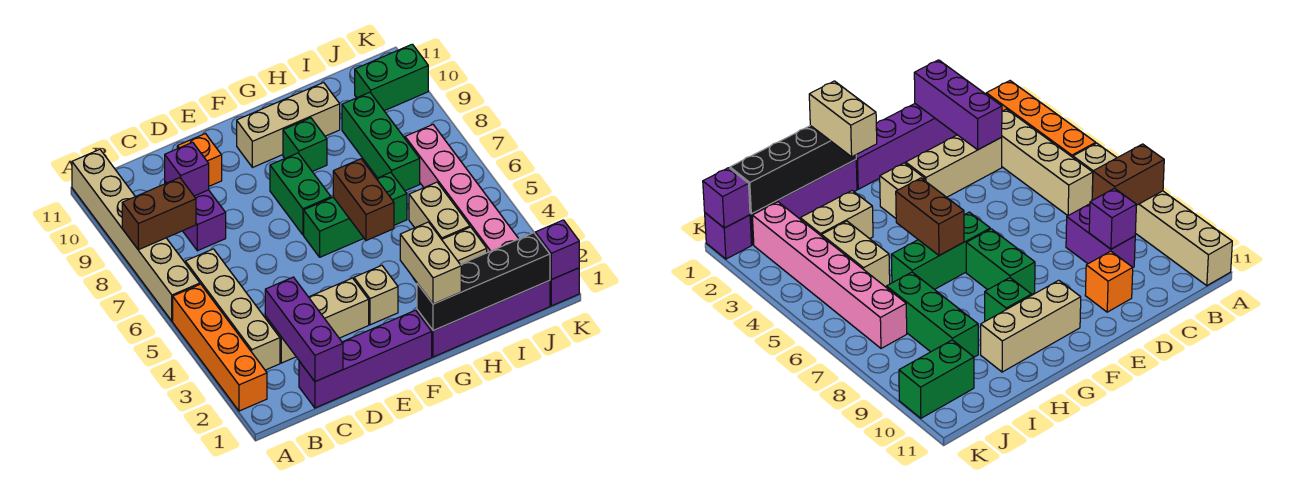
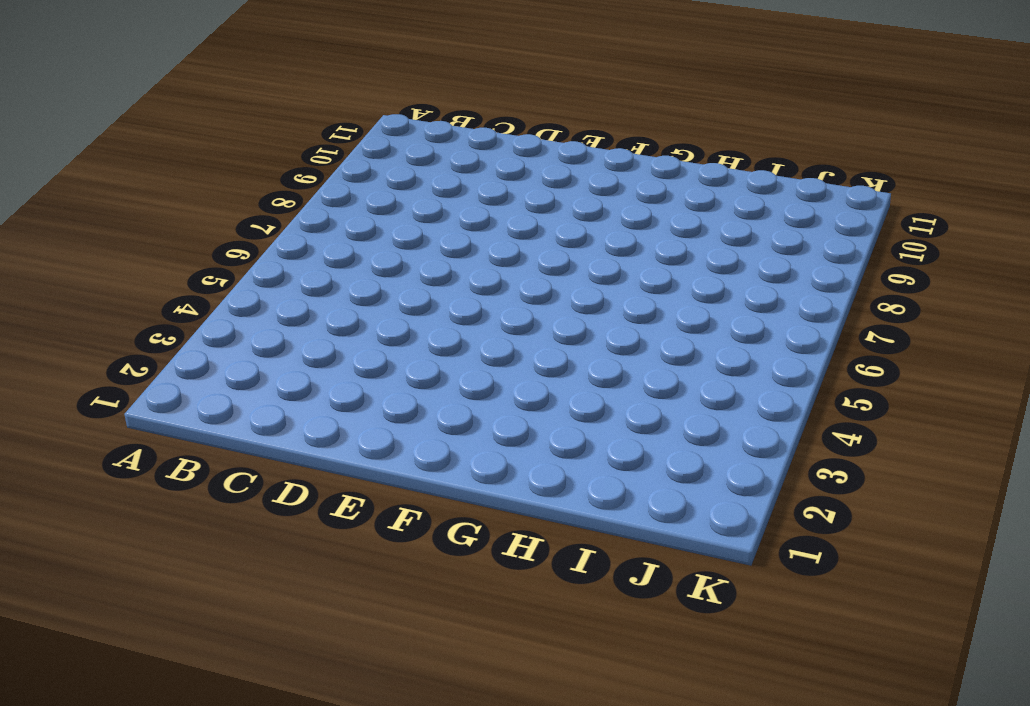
none -> orange brick A2:A5 level 1
none -> tan brick A6:A11 level 1
none -> tan brick B3:B6 level 1

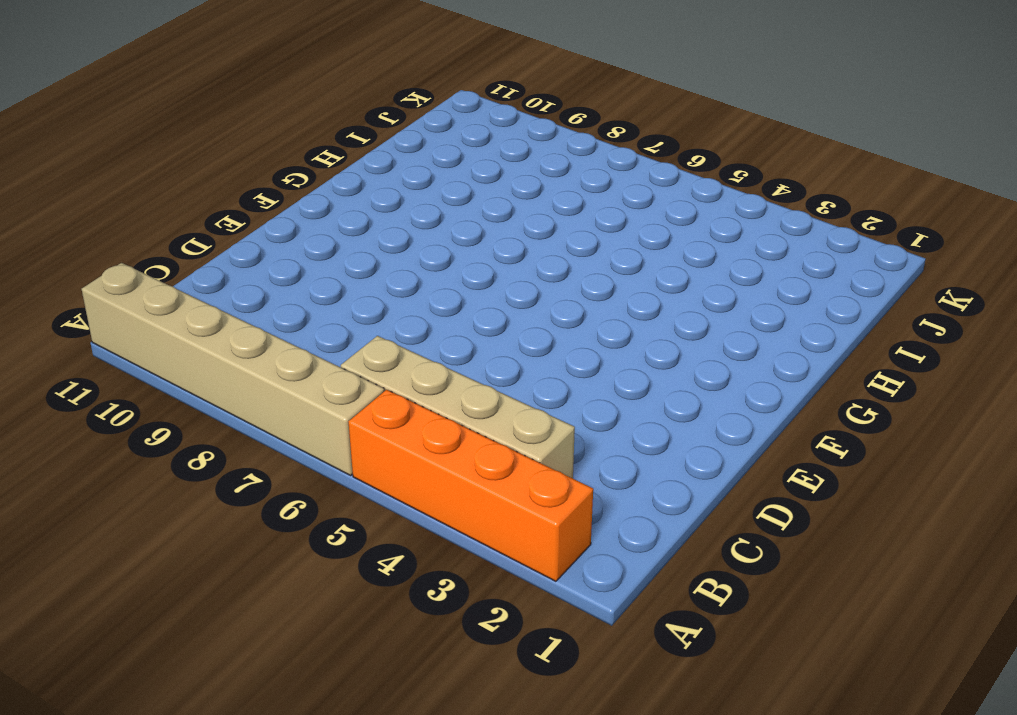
none -> purple brick C1:F1 level 1
none -> tan brick C3:E3 level 1
none -> purple brick C8:C9 level 1

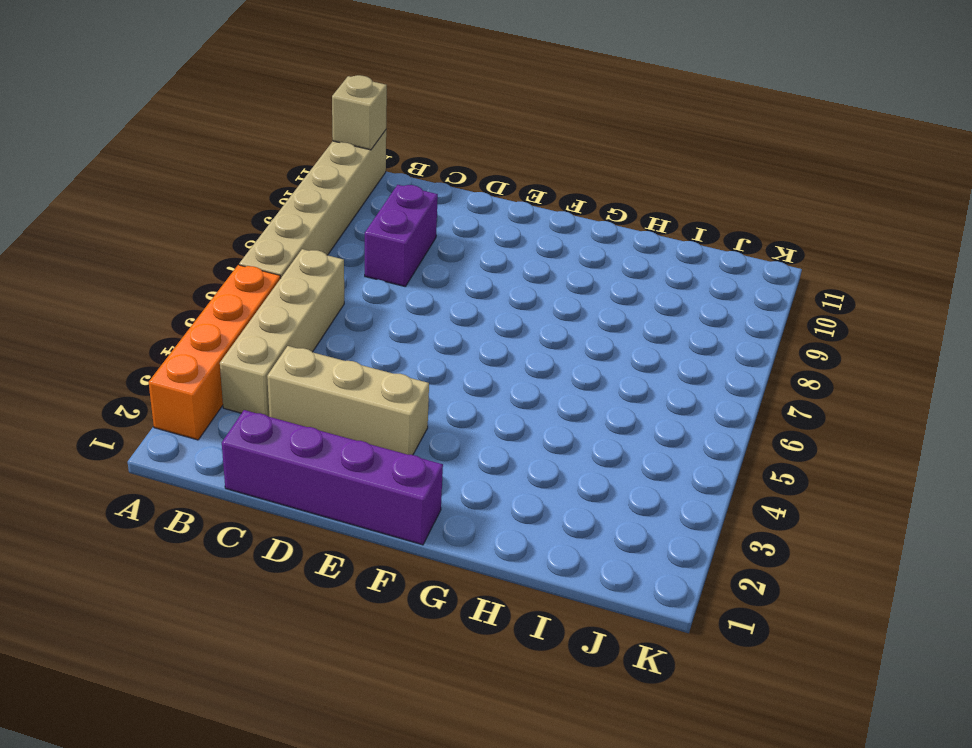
tan brick A11 level 2 -> tan brick F3 level 1
none -> orange brick D10 level 1
none -> green brick F6:H6 level 1
none -> green brick F7:F8 level 1

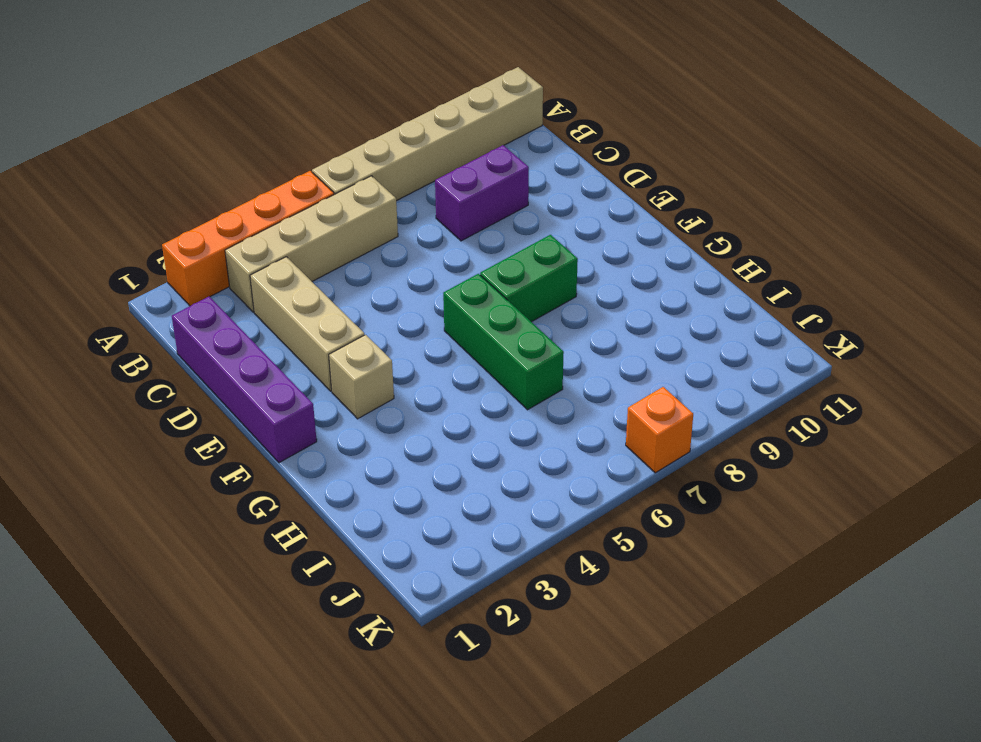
orange brick K7 level 1 -> orange brick D10 level 1
none -> tan brick F10:H10 level 1
none -> purple brick G1:J1 level 1
none -> green brick G9 level 1

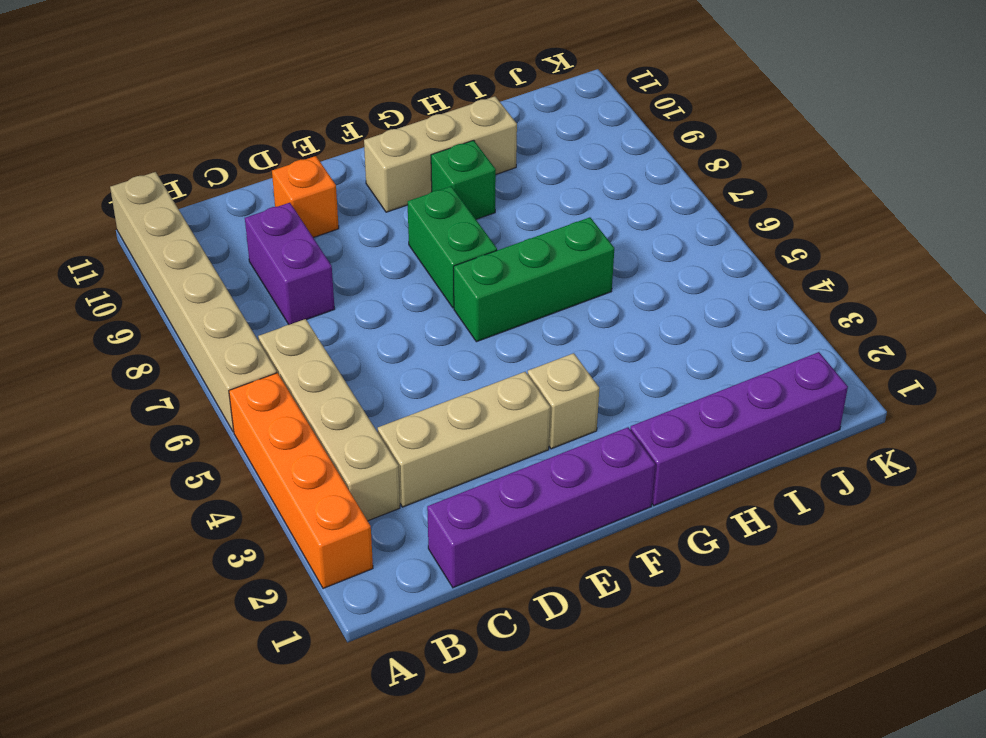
none -> tan brick H3:I3 level 1
none -> tan brick I4:I5 level 1
none -> green brick I7:I9 level 1

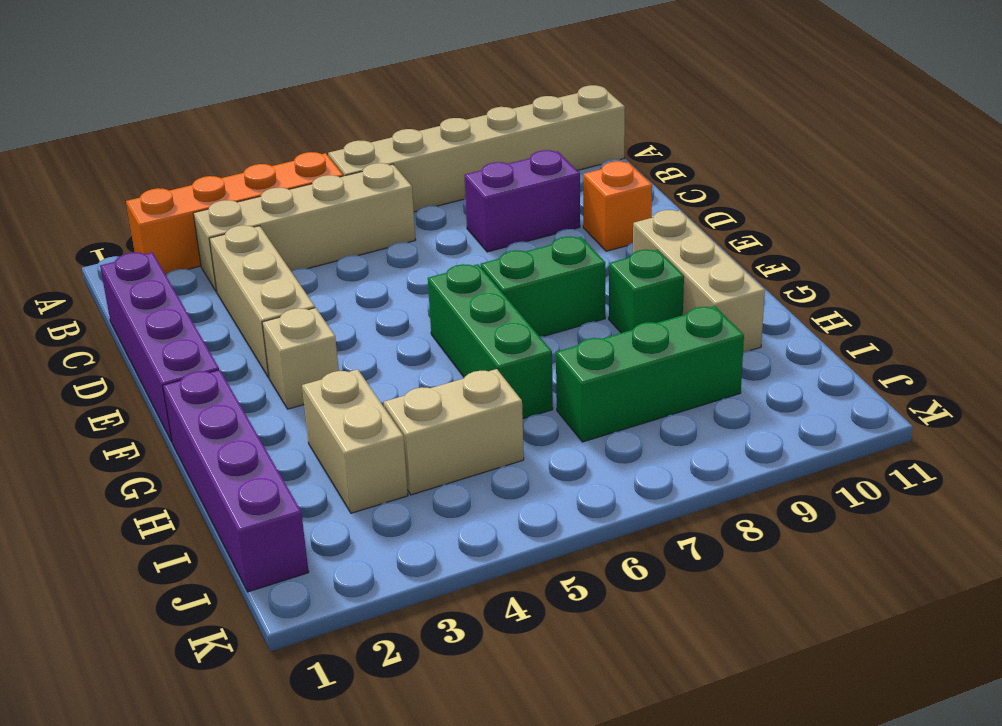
none -> pink brick J2:J7 level 1
none -> green brick J10:K10 level 1
none -> purple brick K1 level 1

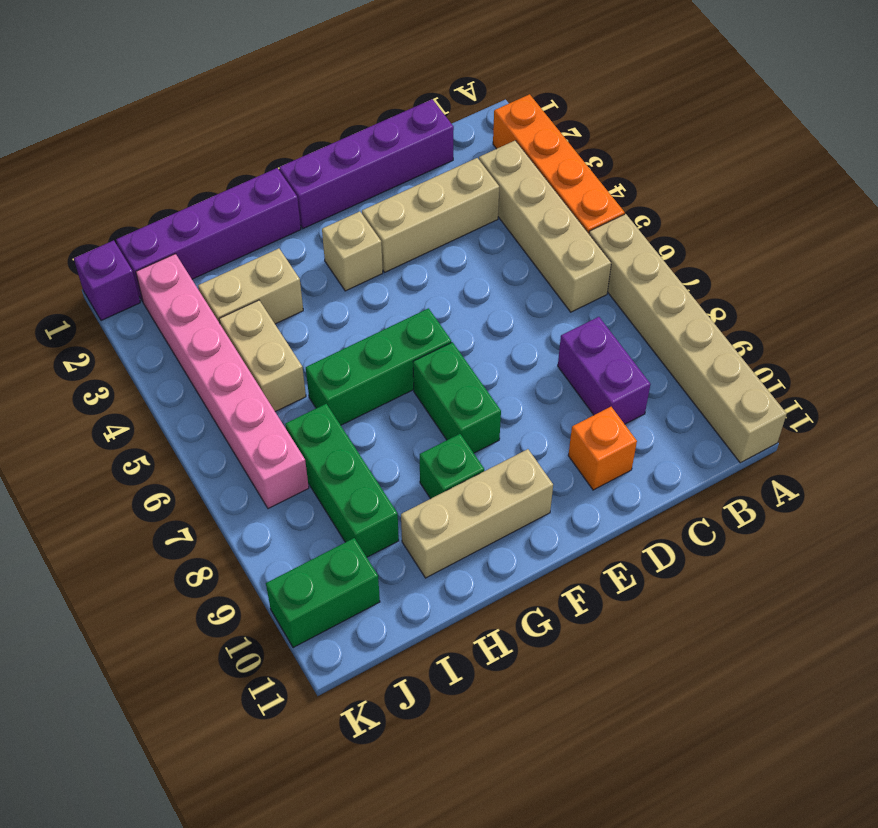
none -> brown brick A8:B8 level 2
none -> purple brick C1:C3 level 2
none -> purple brick C9 level 2

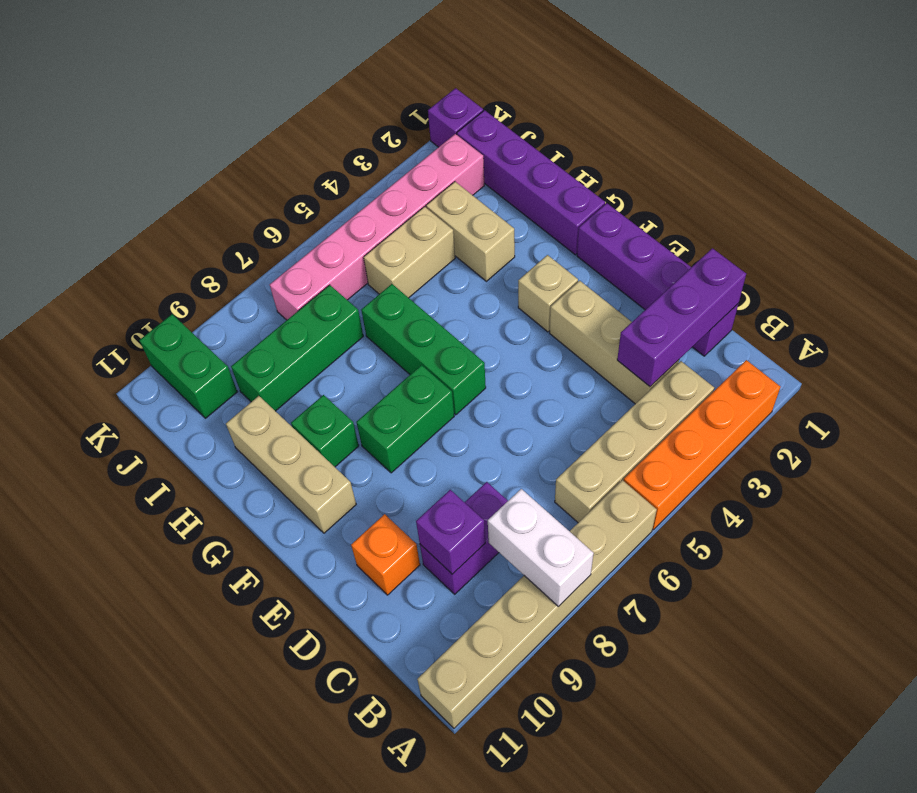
white brick A8:B8 level 2 -> brown brick A8:B8 level 2
none -> black brick G1:J1 level 2
none -> brown brick G5:G6 level 2
none -> purple brick K1 level 2

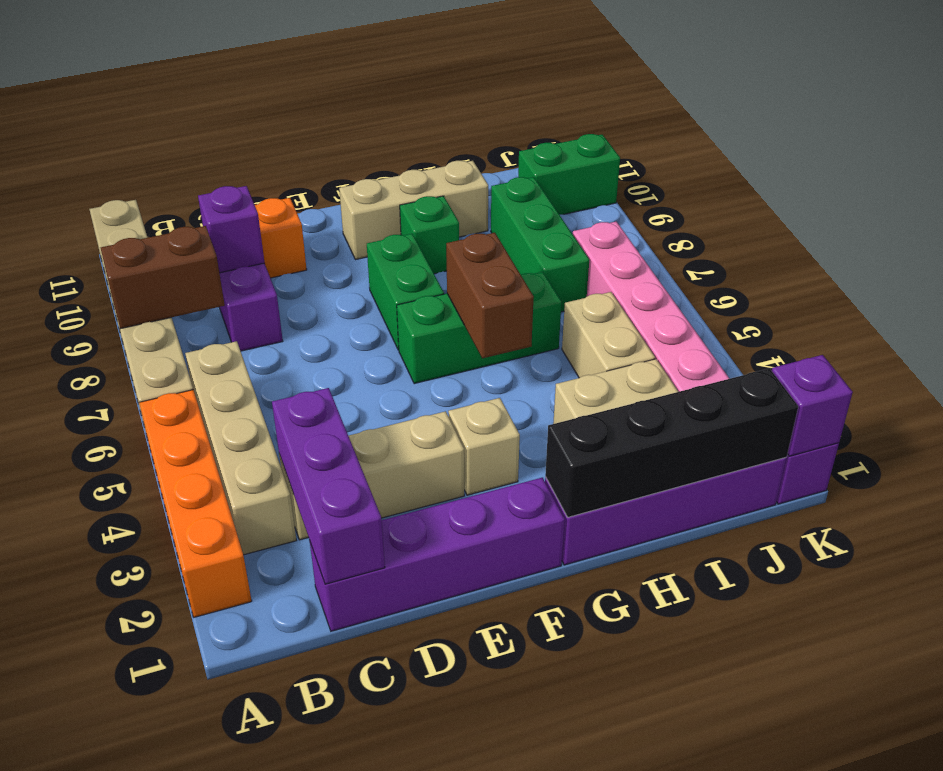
none -> tan brick G1:G2 level 3

